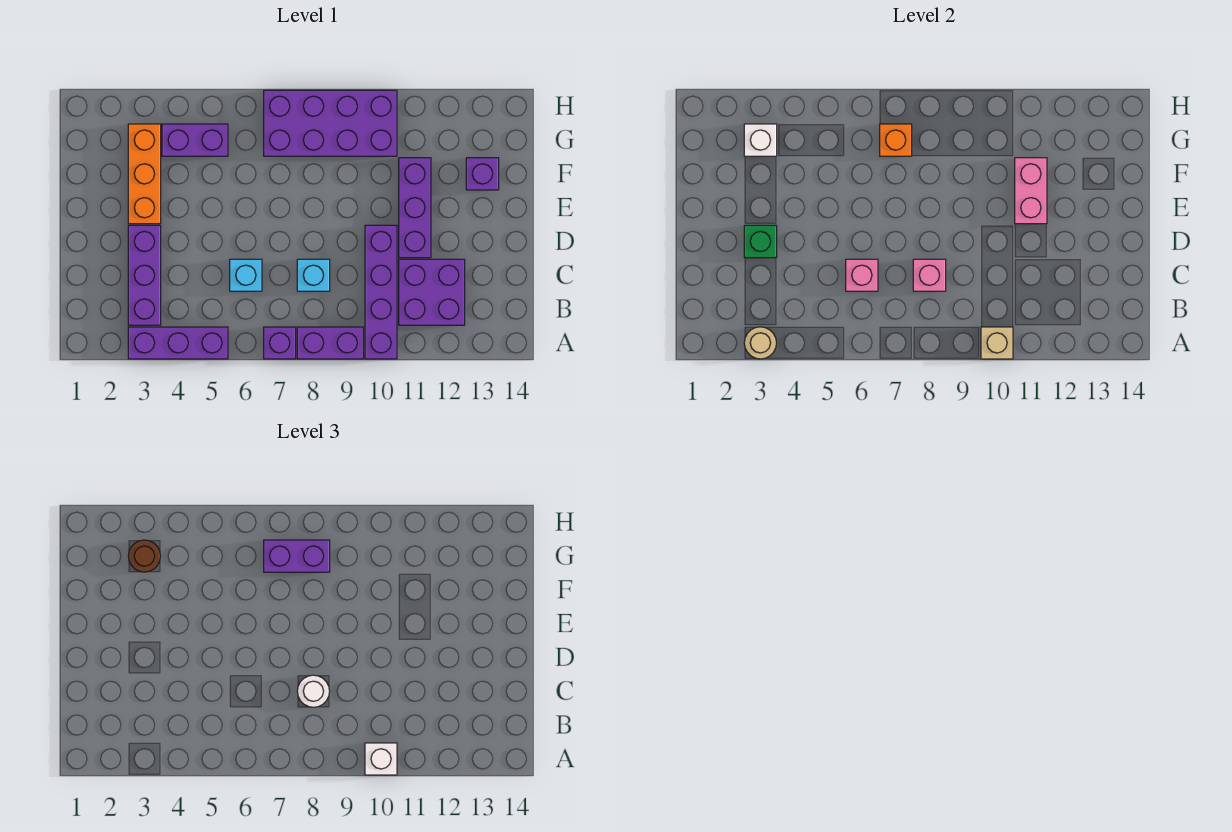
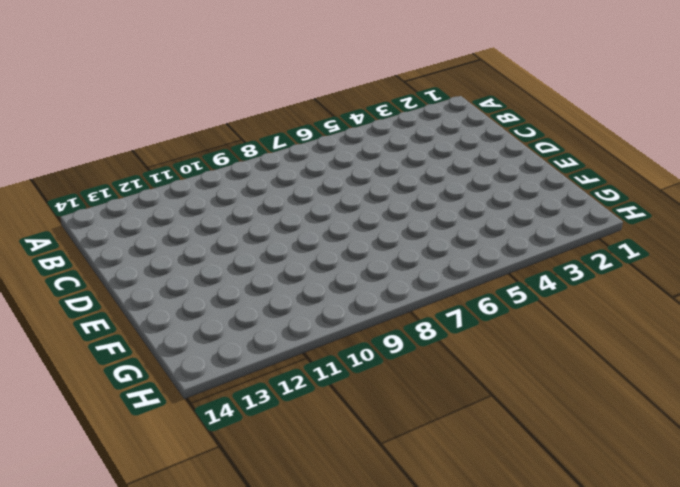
none -> purple brick A3:A5 level 1
none -> purple brick A7 level 1
none -> purple brick A8:A9 level 1

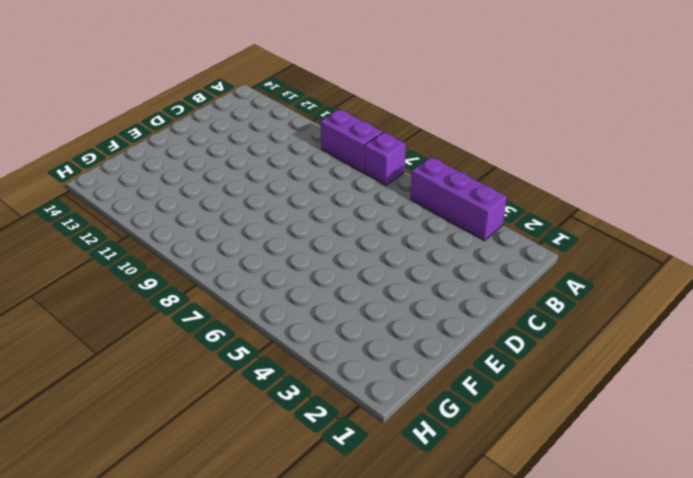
none -> purple brick A10:D10 level 1
none -> purple brick B3:D3 level 1
none -> purple brick B11:C12 level 1

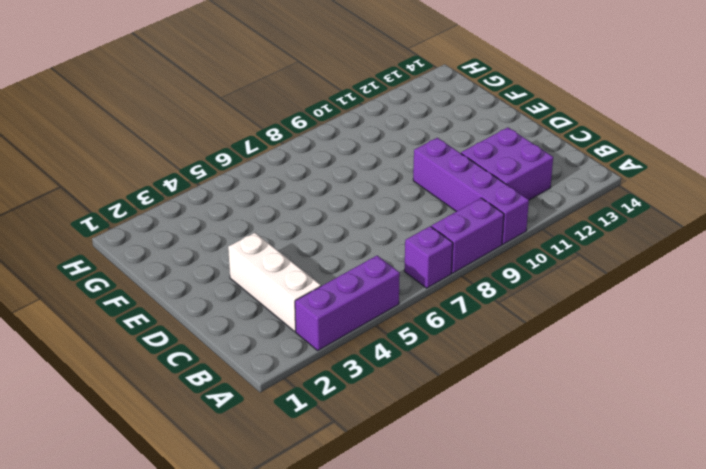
white brick B3:D3 level 1 -> purple brick B3:D3 level 1
none -> cyan brick C6 level 1
none -> cyan brick C8 level 1
none -> purple brick D11:F11 level 1

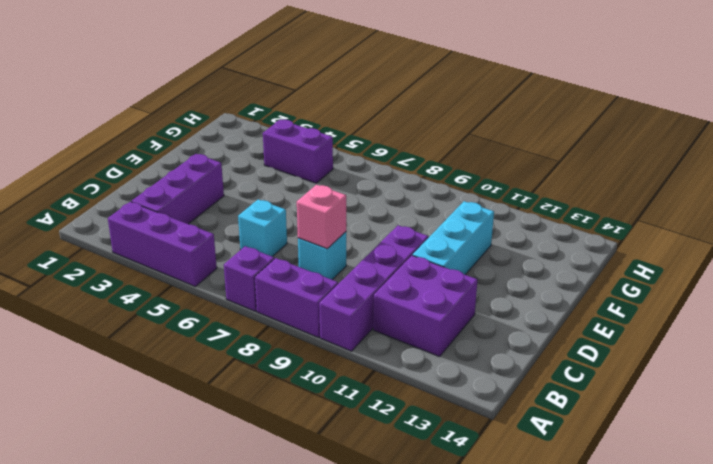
cyan brick D11:F11 level 1 -> purple brick D11:F11 level 1
none -> orange brick E3:G3 level 1
none -> purple brick F13 level 1
none -> purple brick G7:H10 level 1

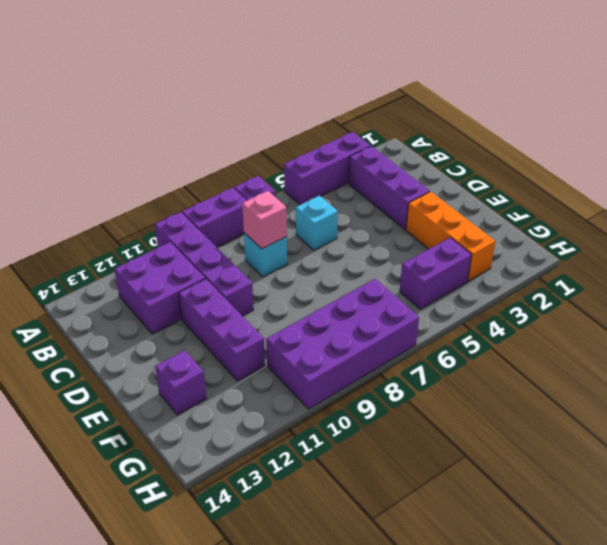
none -> tan round brick A3 level 2
none -> tan brick A10 level 2
none -> pink brick C6 level 2

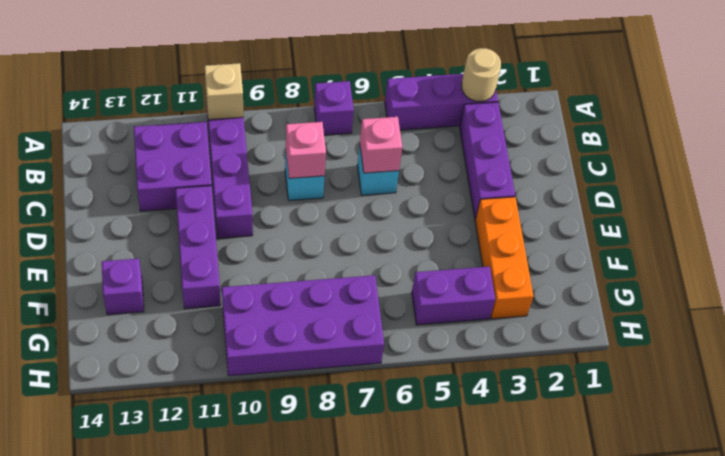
none -> purple brick A8:A9 level 1
none -> green brick D3 level 2
none -> pink brick E11:F11 level 2

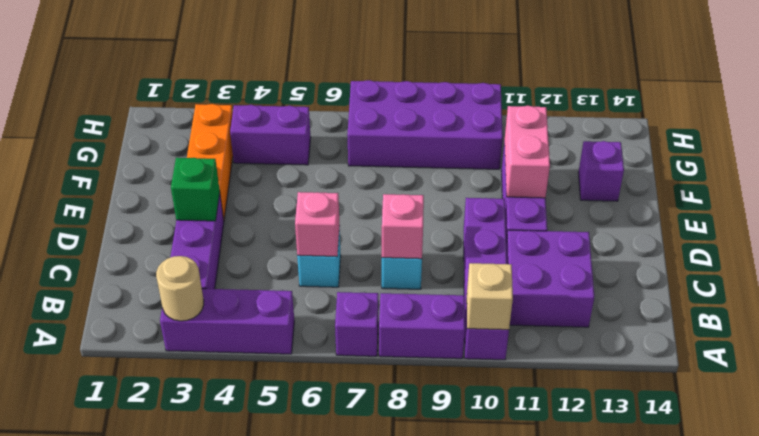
none -> white brick G3 level 2
none -> orange brick G7 level 2
none -> white brick A10 level 3

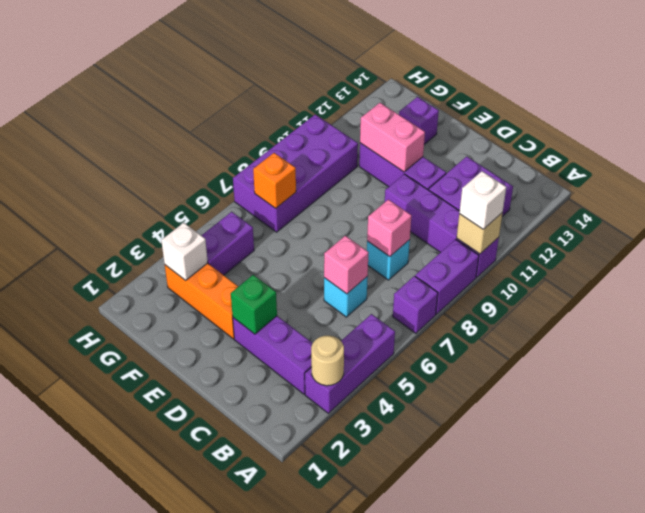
none -> white round brick C8 level 3
none -> brown round brick G3 level 3
none -> purple brick G7:G8 level 3

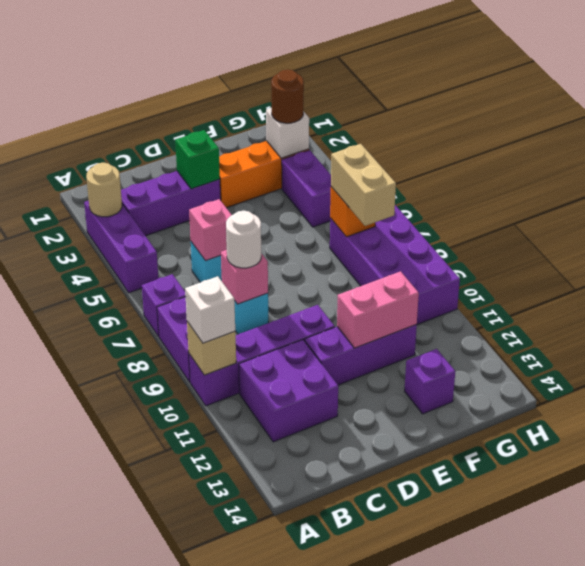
tan brick G7:G8 level 3 -> purple brick G7:G8 level 3

